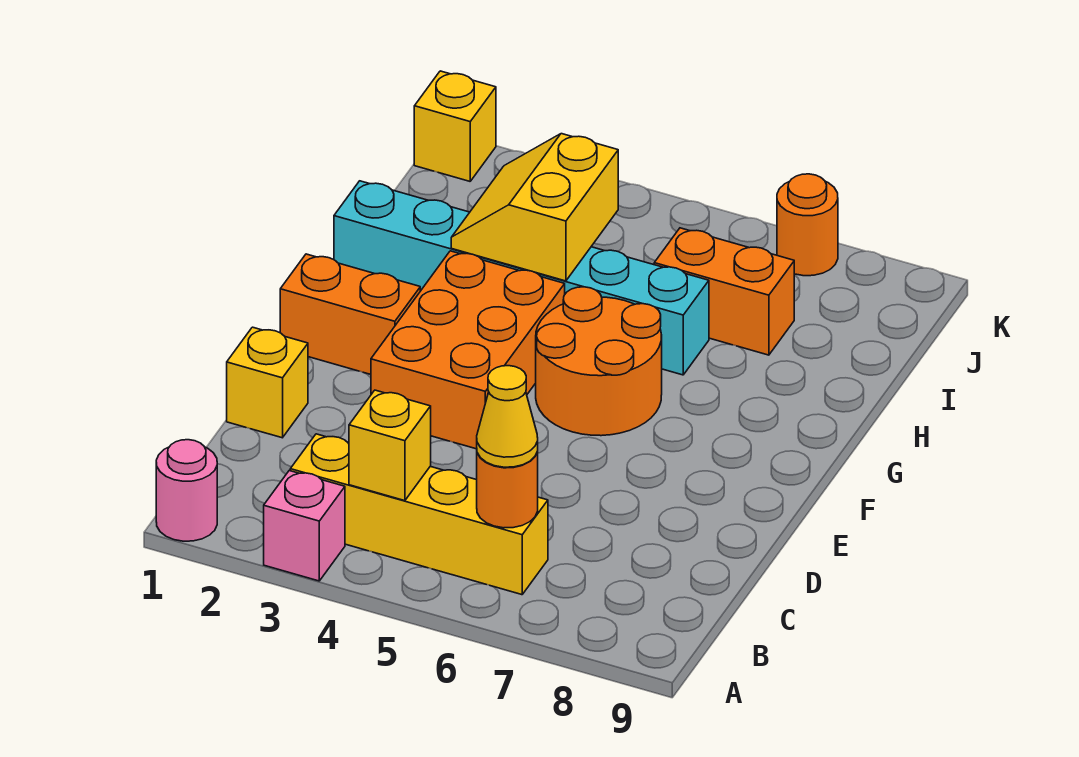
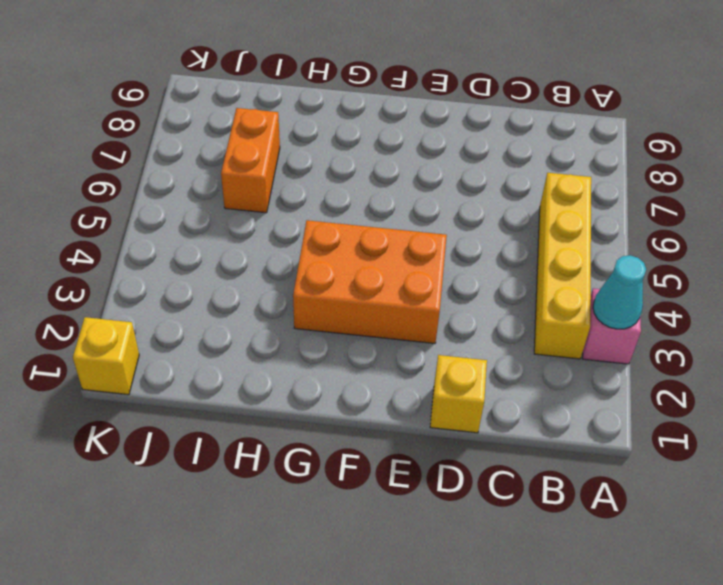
cyan cone A3 level 2 -> none
none -> pink round brick A1 level 1
none -> orange brick F1:F2 level 1
none -> orange round brick F5:G6 level 1

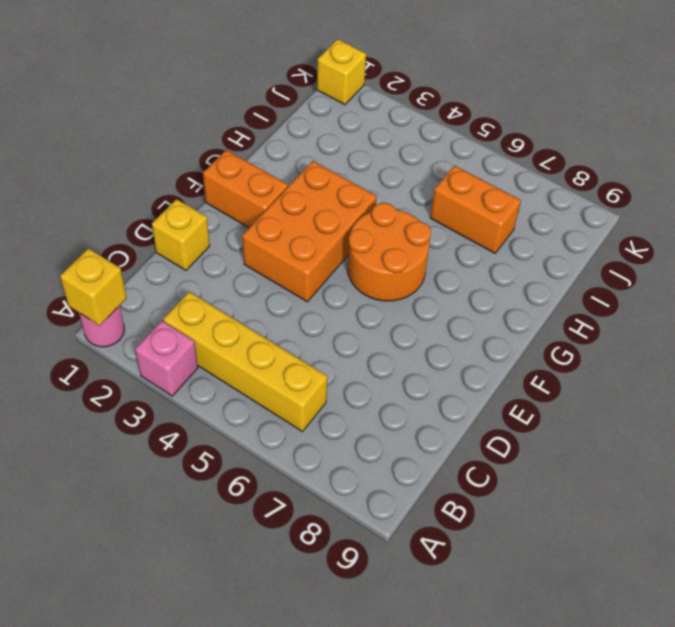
yellow brick A1 level 2 -> yellow brick B4 level 2
none -> cyan brick H1:H6 level 1
none -> orange round brick K7 level 1
none -> orange round brick B6 level 2

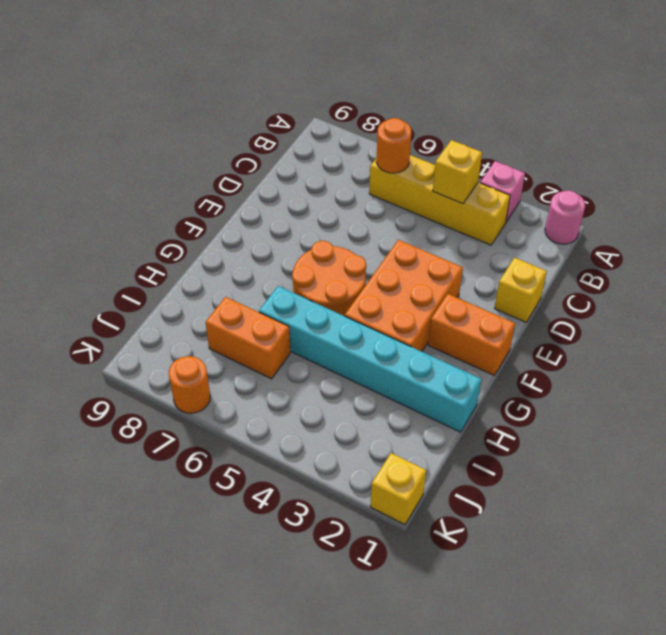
none -> yellow slope H3:I4 level 2 top 4
none -> yellow cone B6 level 3

